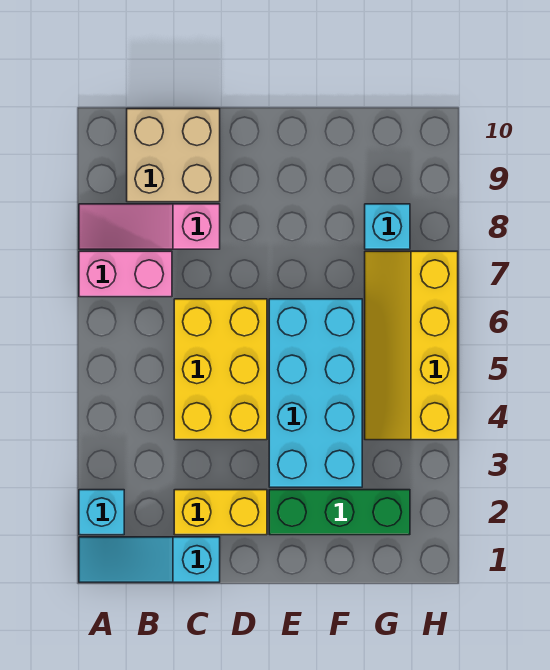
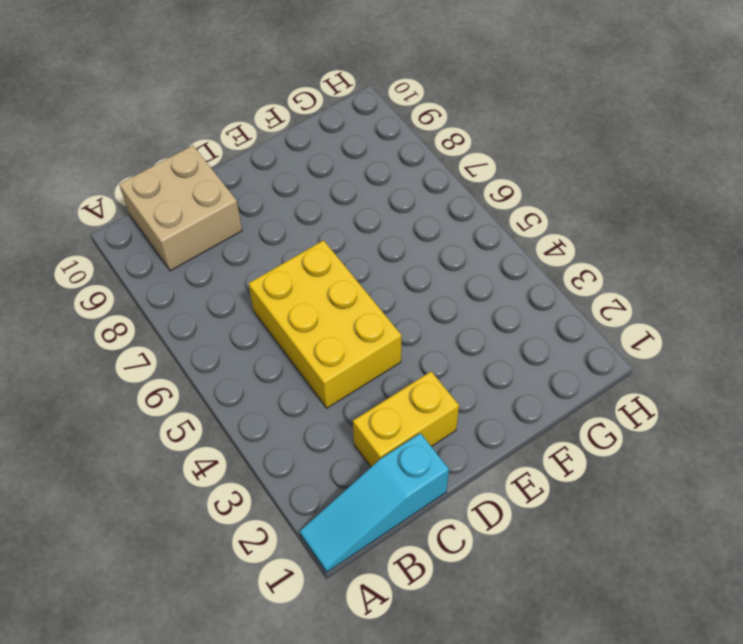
none -> cyan brick A2 level 1
none -> pink brick A7:B7 level 1

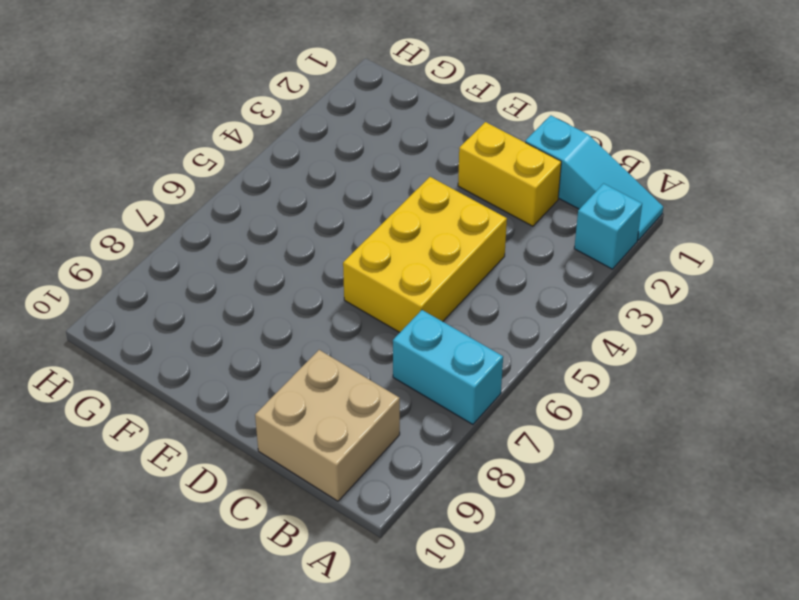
cyan brick A7:B7 level 1 -> pink brick A7:B7 level 1
none -> pink slope A8:C8 level 1 top C
none -> green brick E2:G2 level 1

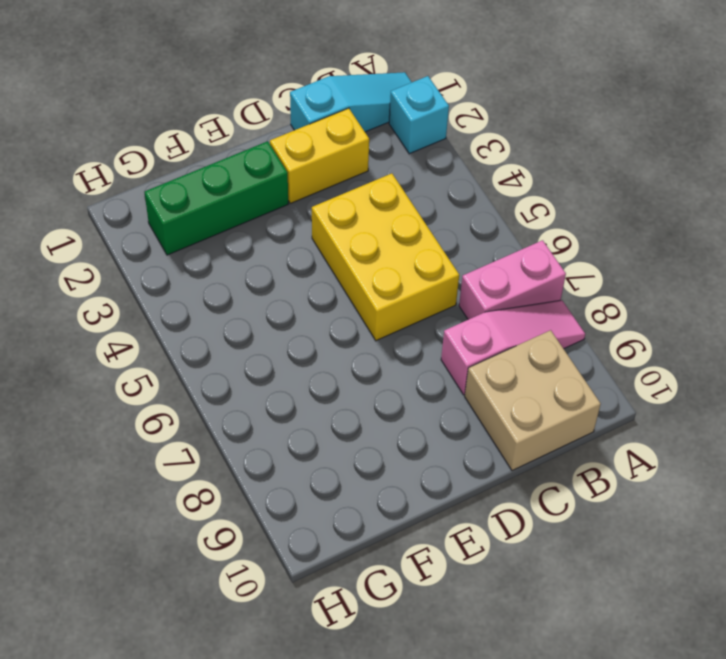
none -> cyan brick E3:F6 level 1
none -> yellow slope G4:H7 level 1 top H

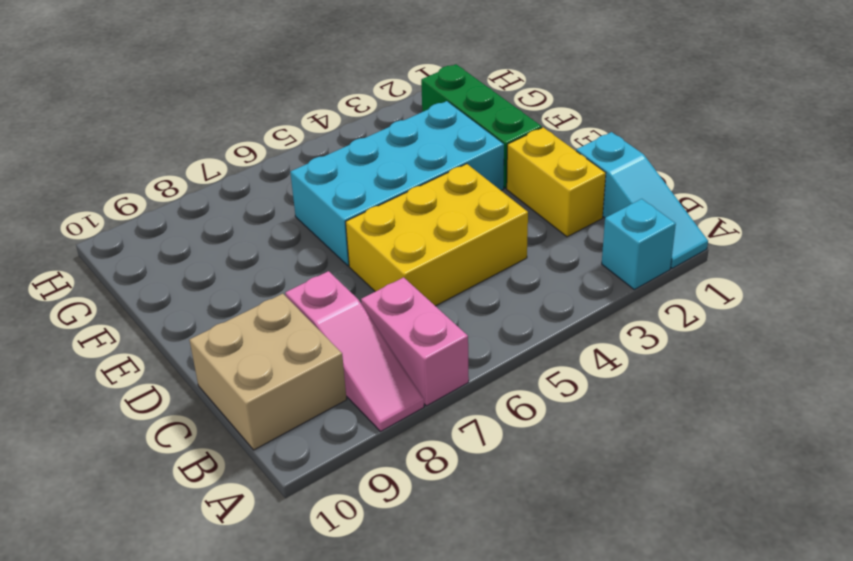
none -> yellow slope G4:H7 level 1 top H
none -> cyan brick G8 level 1

